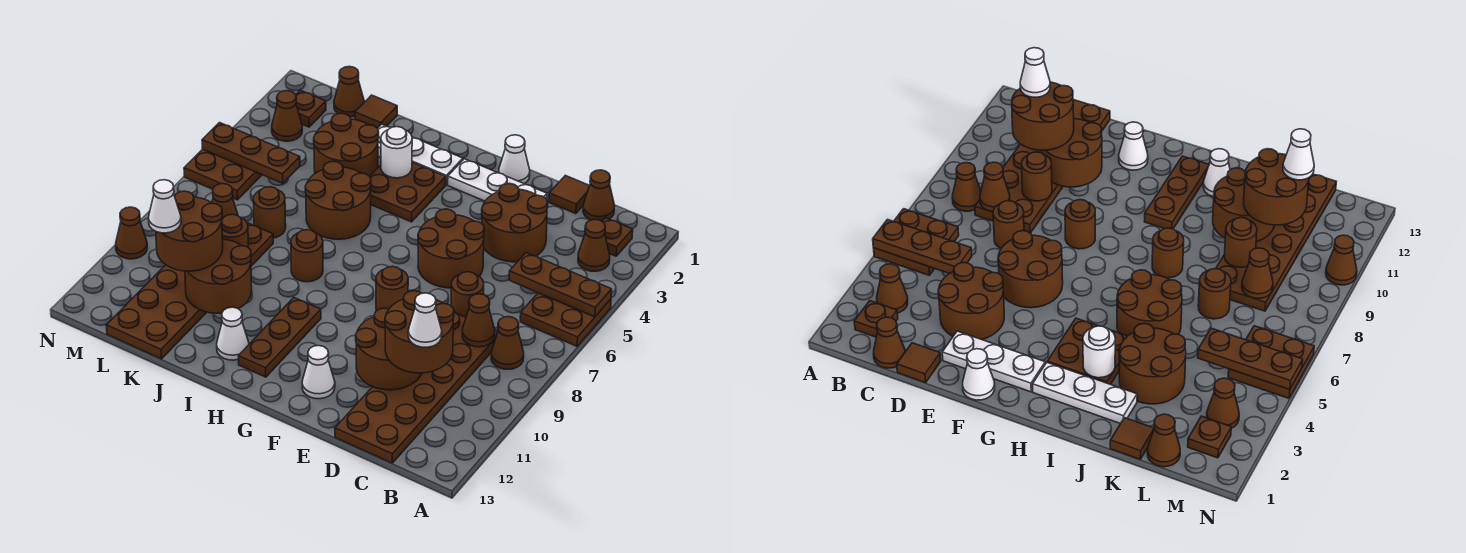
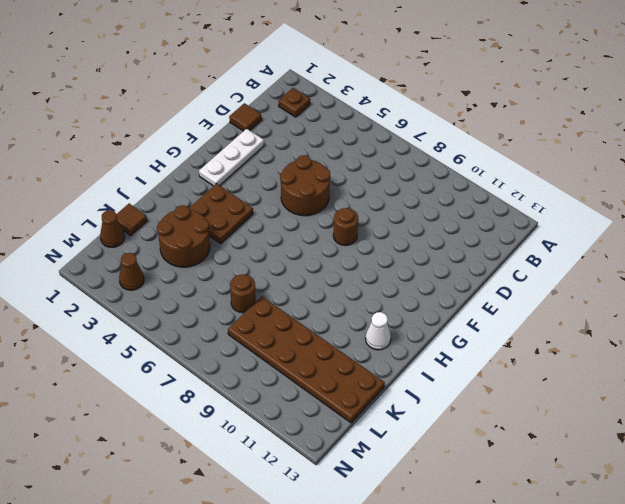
none -> brown plate A5:B6 level 1
none -> brown cone B3 level 1
none -> brown cone B8 level 1
none -> brown cone C1 level 1

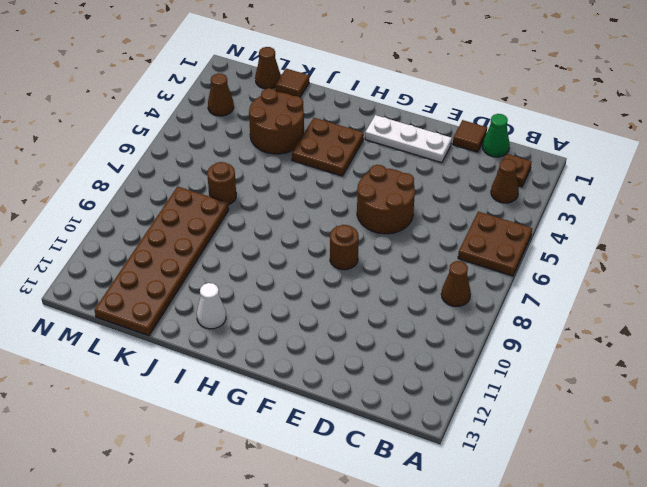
green cone C1 level 1 -> brown cone C1 level 1
none -> brown plate C8:D13 level 1
none -> brown round brick D3:E4 level 1
none -> brown round brick D7 level 1
none -> white cone F1 level 1

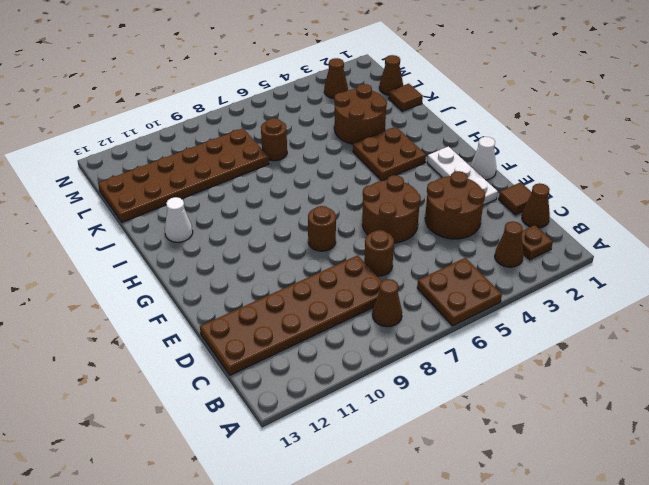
none -> white cone F12 level 1
none -> white plate H2:J2 level 1
none -> brown plate H10:H12 level 1
none -> brown round brick I5:J6 level 1

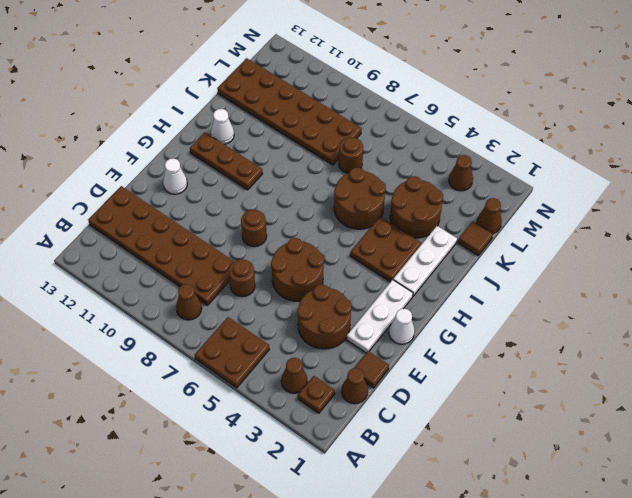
none -> brown round brick I8 level 1
none -> brown plate M2 level 1
none -> brown plate M5:N6 level 1
none -> brown cone N10 level 1

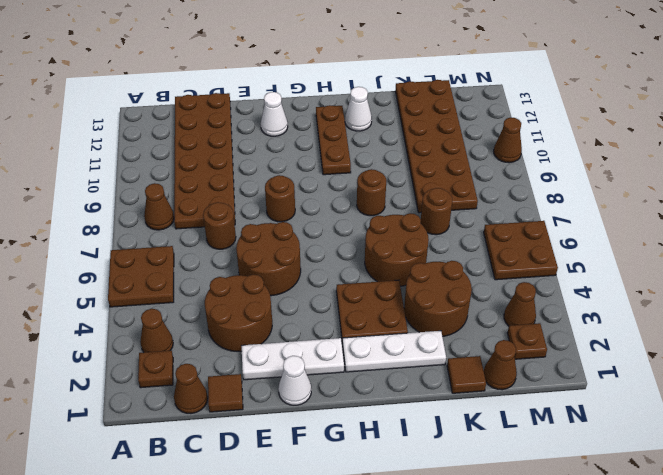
none -> brown plate A5:C5 level 2
none -> brown cone C8 level 2
none -> brown round brick D9 level 2
none -> brown round brick D10:E11 level 2

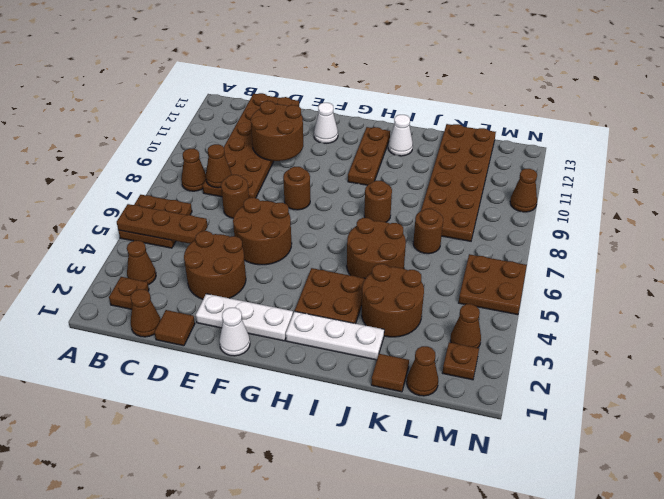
none -> brown round brick D9 level 2
none -> white round brick I3 level 2
none -> brown round brick J10:K11 level 2
none -> brown round brick K9 level 2

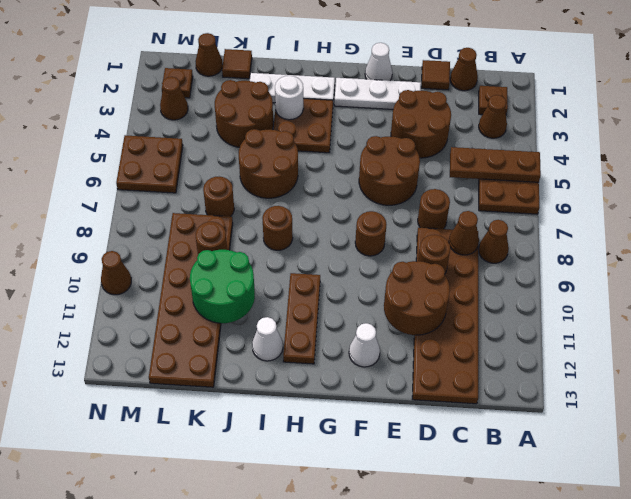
green round brick J10:K11 level 2 -> brown round brick J10:K11 level 2
none -> brown plate L5:N5 level 2
none -> brown cone L8 level 2
none -> brown round brick C10:D11 level 3
none -> brown round brick K10:L11 level 3

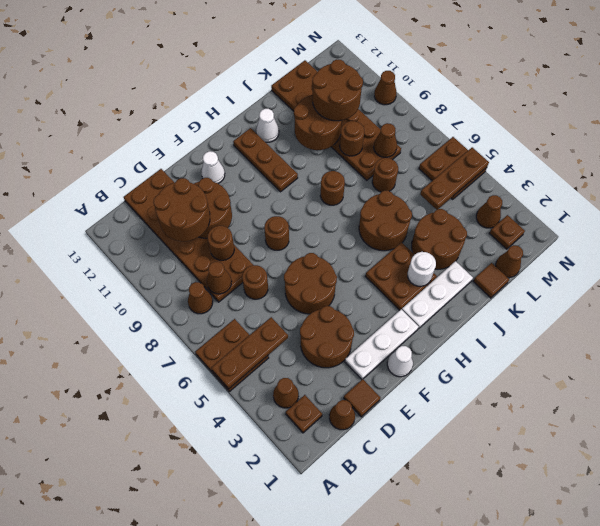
none -> white cone C11 level 4
none -> white cone L11 level 4

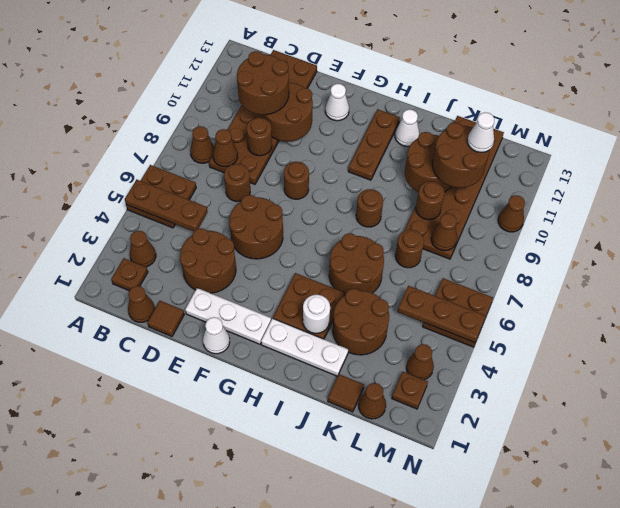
none -> white cone C11 level 4

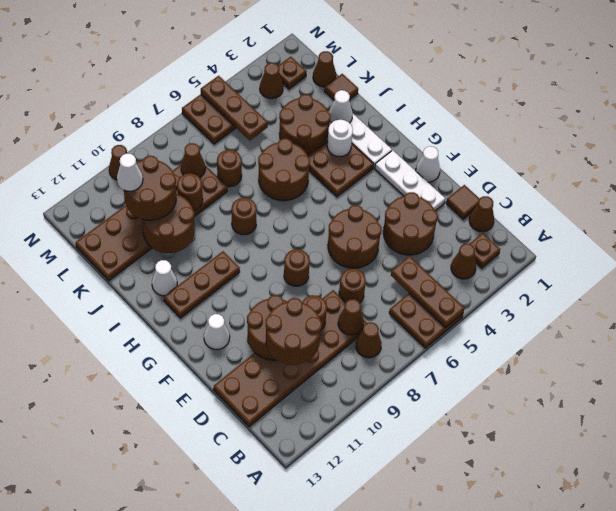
white cone J2 level 2 -> white cone C11 level 4

